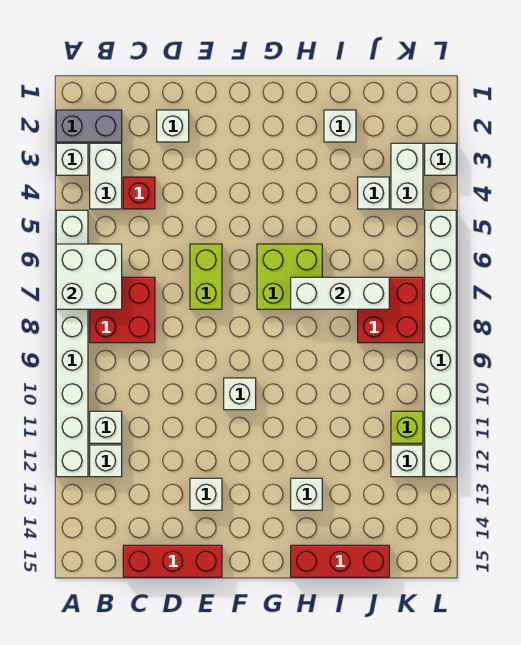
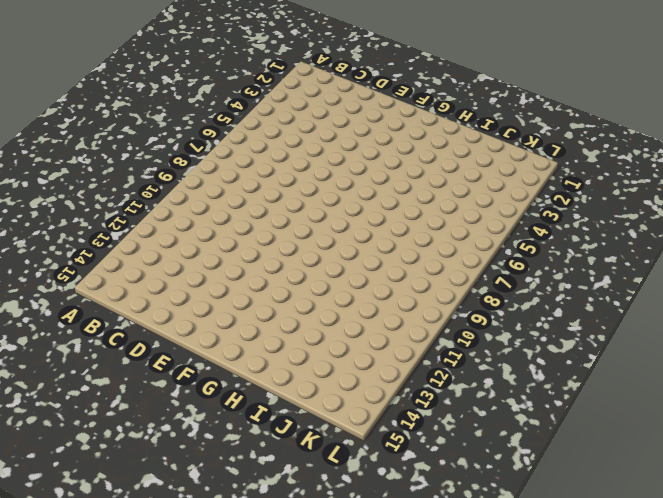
none -> grey brick A2:B2 level 1
none -> white brick A3 level 1
none -> white brick A5:A12 level 1

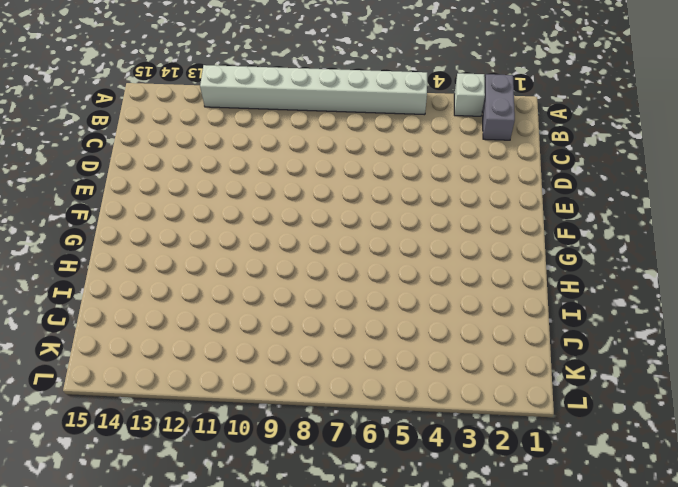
none -> white brick B3:B4 level 1
none -> red brick B7:C8 level 1
none -> white brick B11 level 1

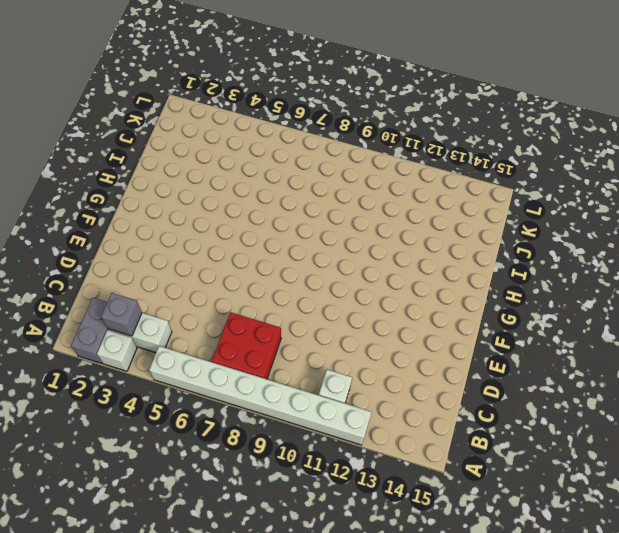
grey brick B3 level 2 -> none
none -> white brick B12 level 1
none -> red brick C4 level 1
none -> red brick C15:E15 level 1

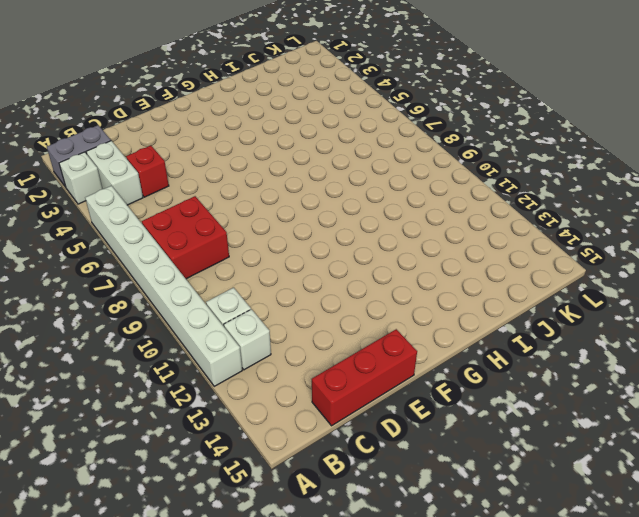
none -> white brick D2 level 1
none -> lime brick E6:E7 level 1
none -> white brick E13 level 1

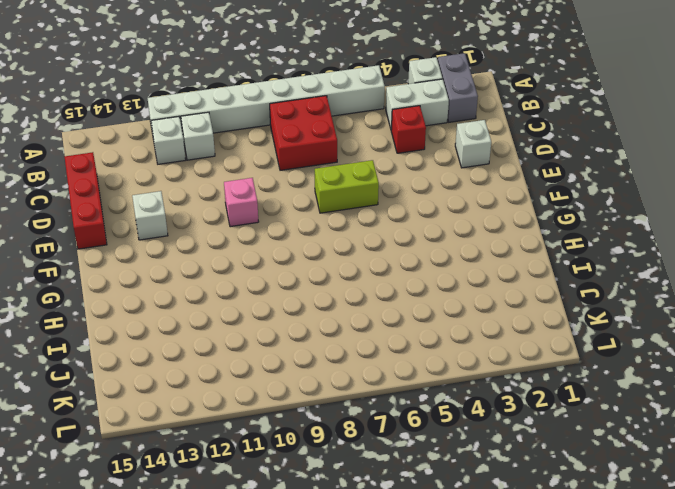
pink brick E10 level 1 -> none
none -> white brick F10 level 1
none -> lime brick G6:H7 level 1
none -> white brick H13 level 1

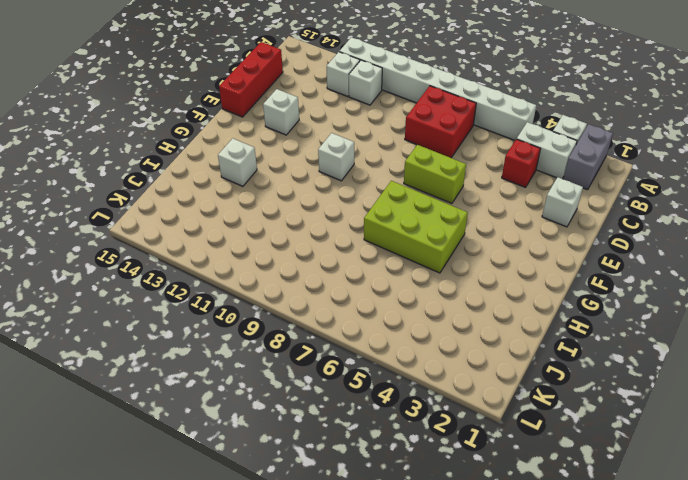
lime brick G5:H7 level 1 -> lime brick G6:H7 level 1
none -> red brick H15:J15 level 1
none -> white brick I2 level 1
none -> white brick J4 level 1

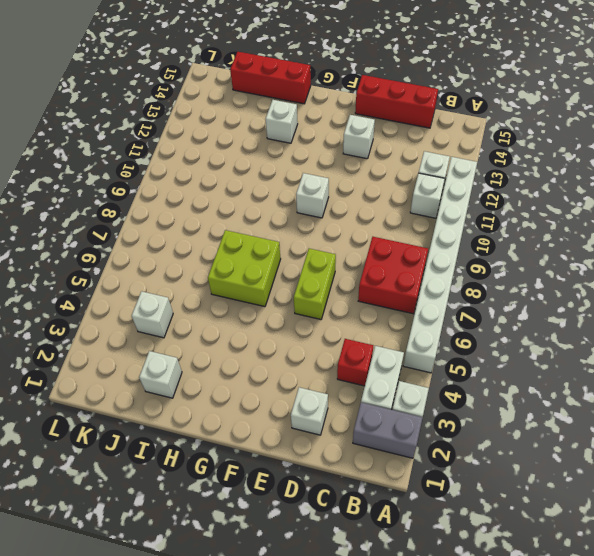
none -> red brick J7:K8 level 1
none -> white brick K3:K4 level 1
none -> lime brick K11 level 1

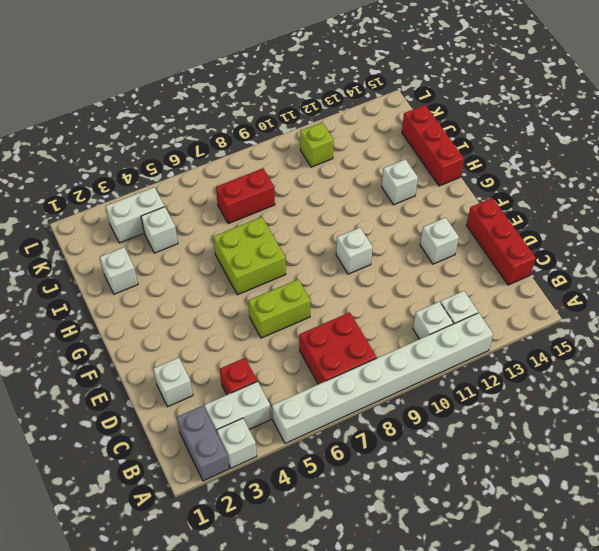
red brick J7:J8 level 1 -> red brick J7:K8 level 1
none -> white brick K12 level 1
none -> white brick L3 level 1
none -> white brick L5:L12 level 1

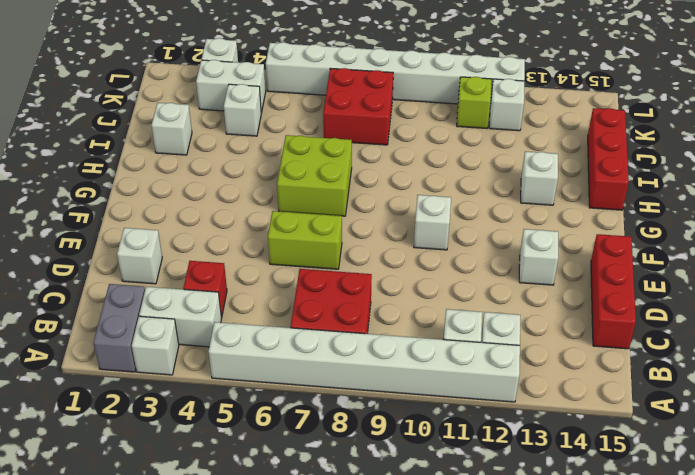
none -> white brick A6:B7 level 2
none -> white brick H7:J7 level 2

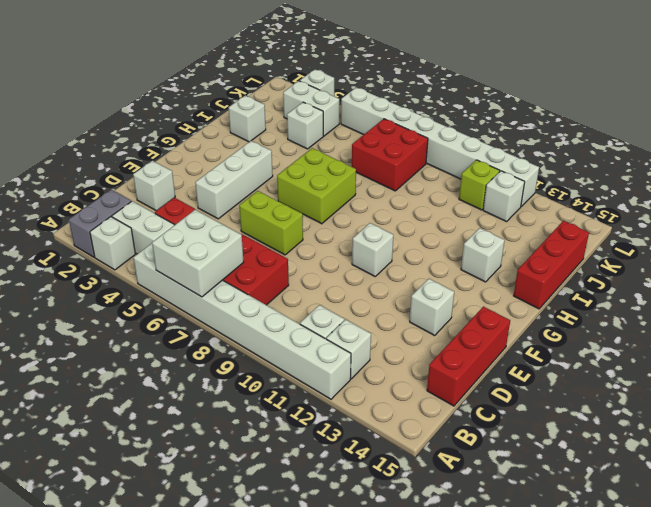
white brick E4:G4 level 1 -> white brick H7:J7 level 2

